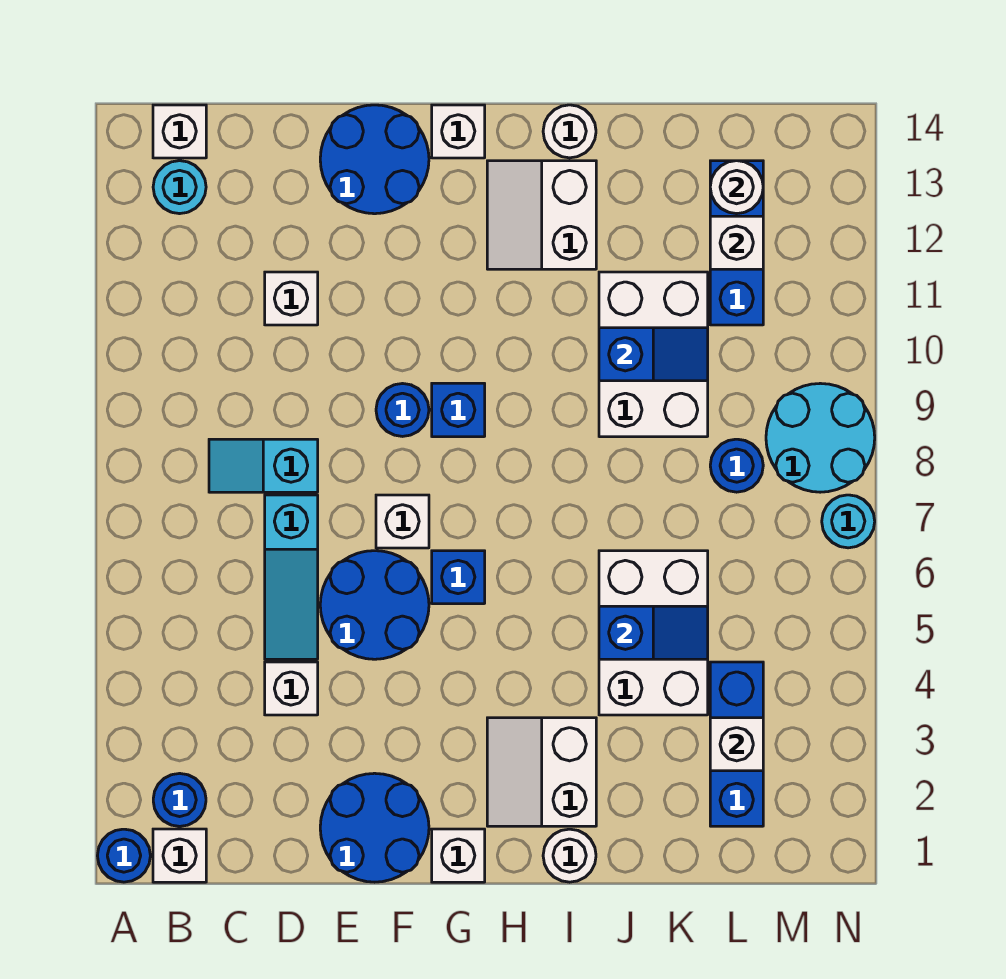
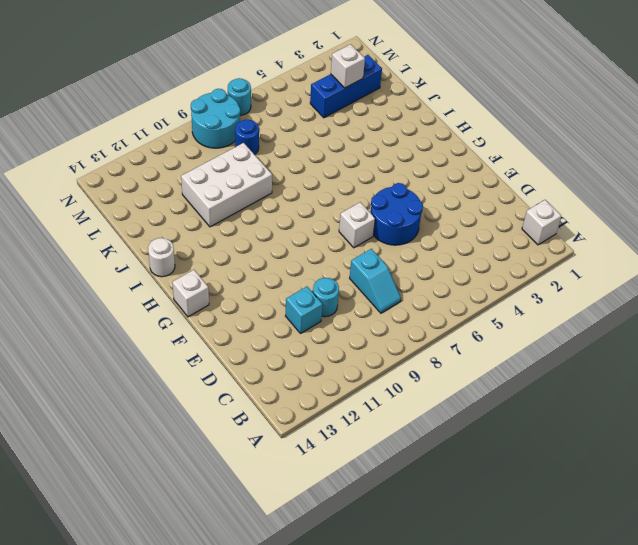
cyan round brick D10 level 1 -> cyan round brick B13 level 1
cyan brick D11 level 1 -> white brick D11 level 1
none -> blue round brick A1 level 1
none -> blue round brick B2 level 1
none -> white brick B14 level 1
none -> white brick D4 level 1

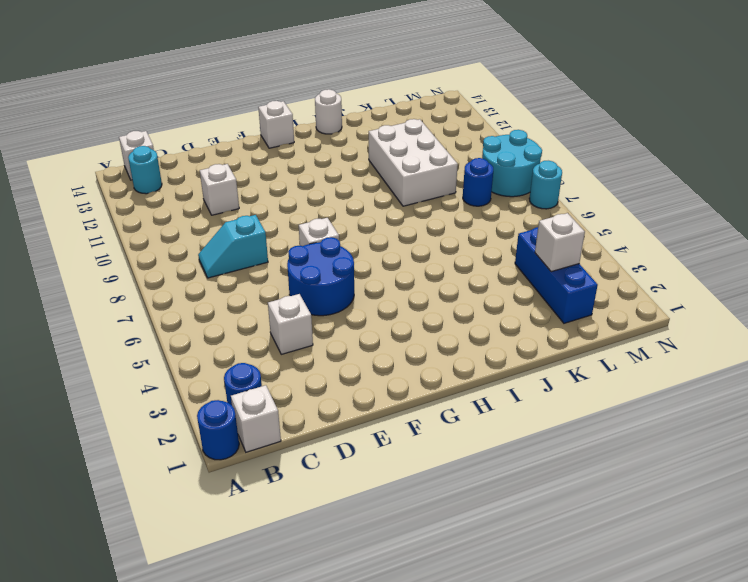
none -> cyan slope D5:D7 level 1 top 7
none -> blue round brick E1:F2 level 1
none -> blue round brick E13:F14 level 1
none -> blue round brick F9 level 1

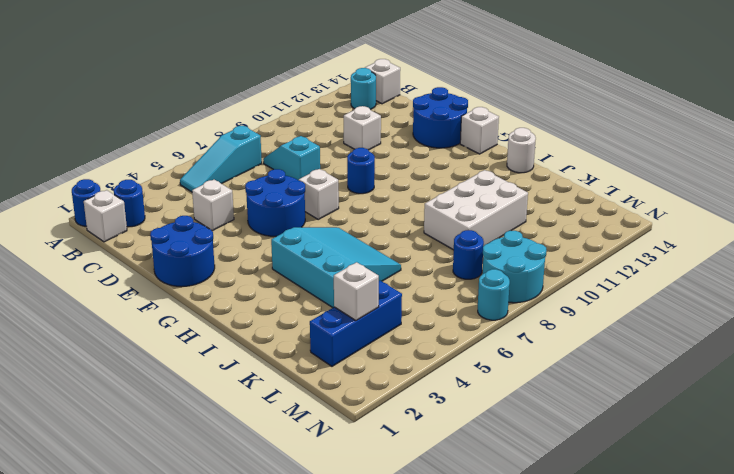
cyan slope B5:B7 level 1 top 7 -> cyan slope D5:D7 level 1 top 7
cyan slope H4:J6 level 1 top 4 -> white brick J4:K6 level 1
none -> white brick G1 level 1
none -> blue brick G6 level 1
none -> blue brick G9 level 1
none -> white slope H2:I3 level 1 top I

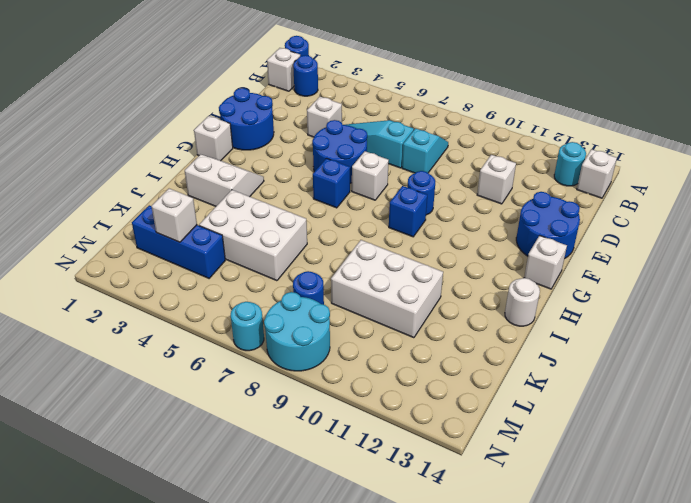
none -> white slope H12:I13 level 1 top I
none -> white round brick I1 level 1
none -> blue brick L11:L13 level 1
none -> blue slope J5:K5 level 2 top J

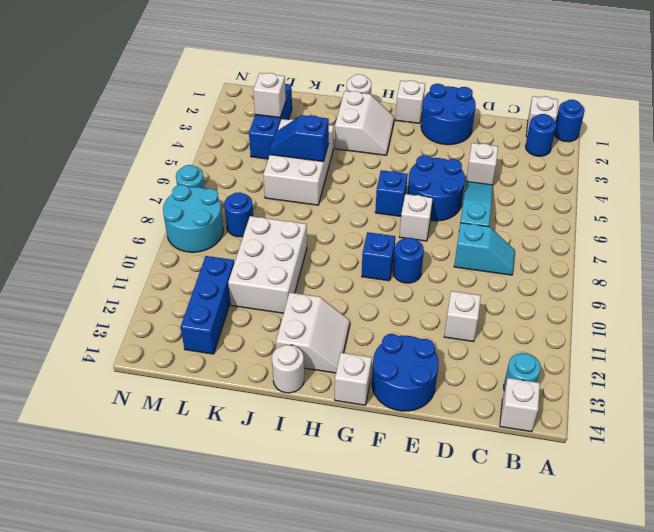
none -> blue slope J10:K10 level 2 top J
none -> white brick L12 level 2
none -> white round brick L13 level 2

